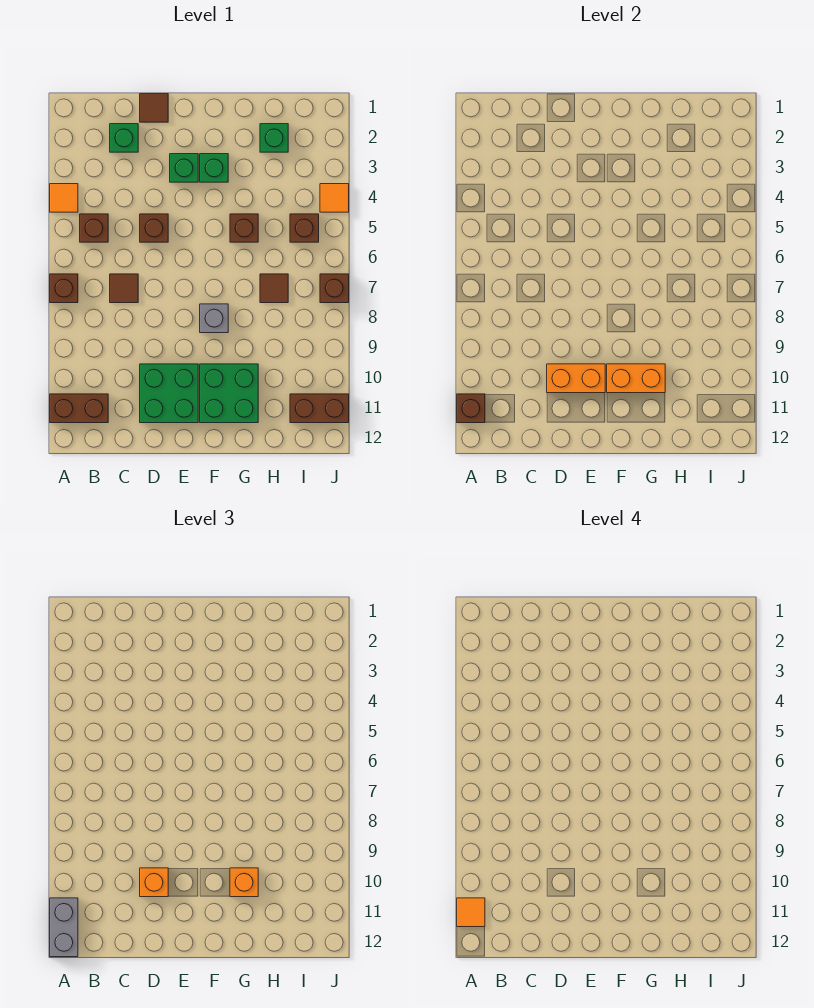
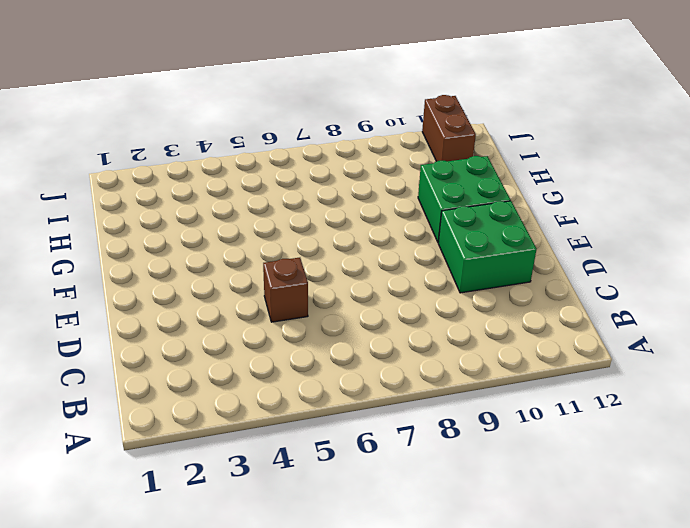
none -> orange tile A4 level 1
none -> brown brick A7 level 1
none -> brown brick A11:B11 level 1

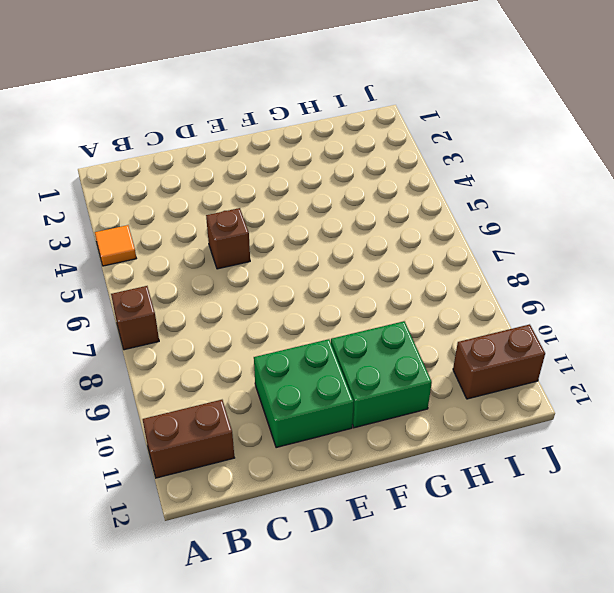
none -> brown brick B5 level 1
none -> green brick C2 level 1
none -> brown tile C7 level 1

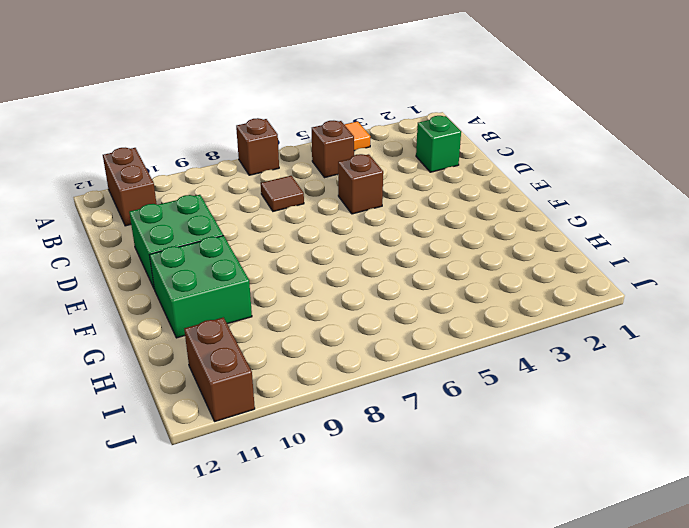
none -> brown tile D1 level 1
none -> green brick E3 level 1
none -> green brick F3 level 1

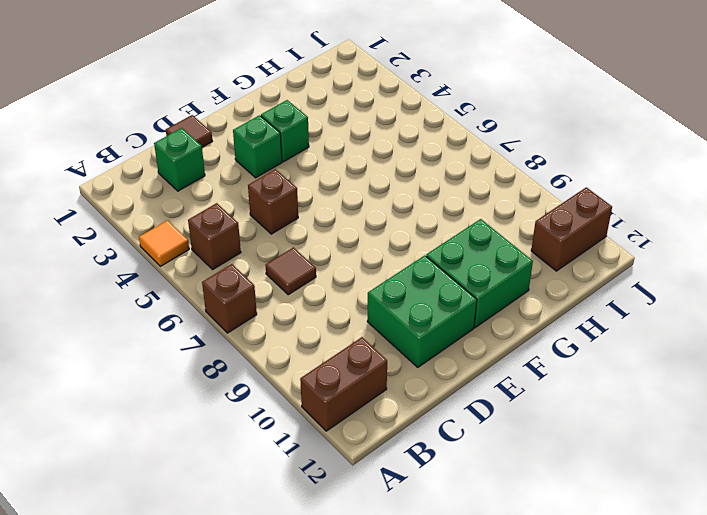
none -> grey brick F8 level 1
none -> brown brick G5 level 1
none -> green brick H2 level 1

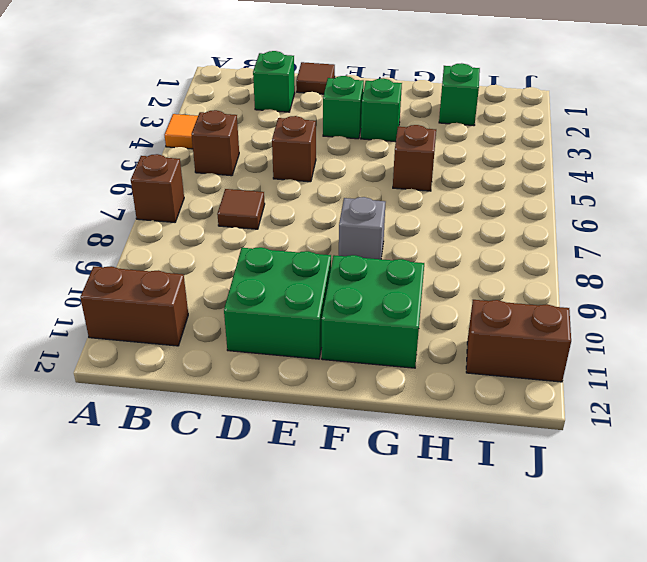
none -> brown tile H7 level 1
none -> brown brick I5 level 1
none -> orange tile J4 level 1

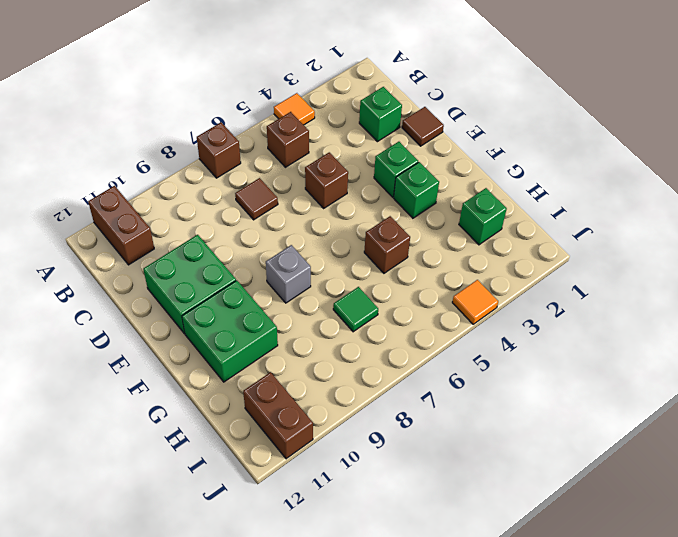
green tile H7 level 1 -> brown tile H7 level 1
none -> brown brick I5 level 1
none -> brown brick J7 level 1
none -> brown brick A11 level 2

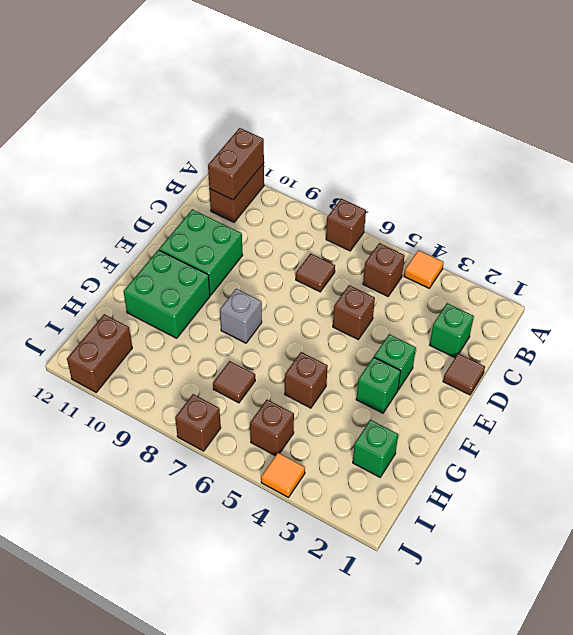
brown brick A11:B11 level 2 -> brown brick A11 level 2
none -> orange brick D10:E10 level 2
none -> orange brick F10:G10 level 2
none -> grey brick A11:A12 level 3

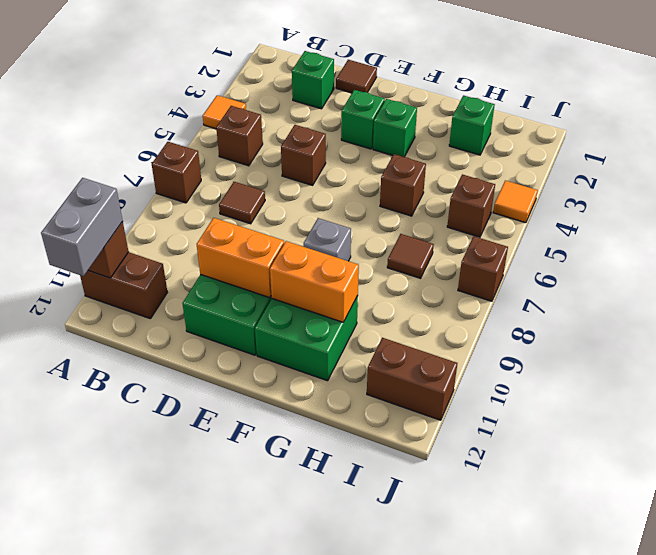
none -> orange brick D10 level 3
none -> orange brick G10 level 3
none -> orange tile A11 level 4

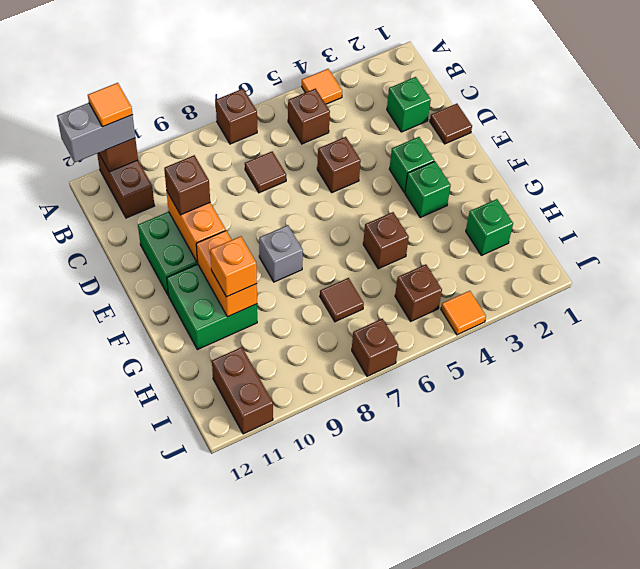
brown brick D10 level 3 -> orange brick D10 level 3

